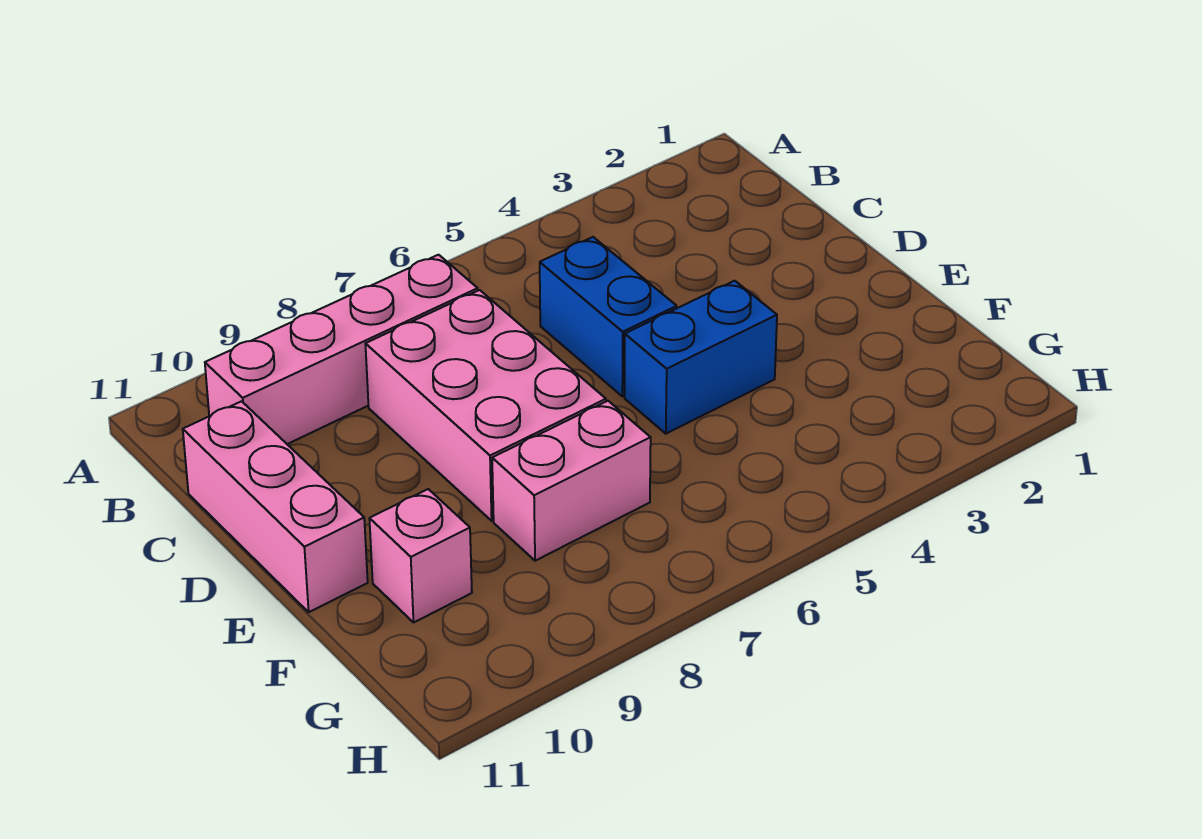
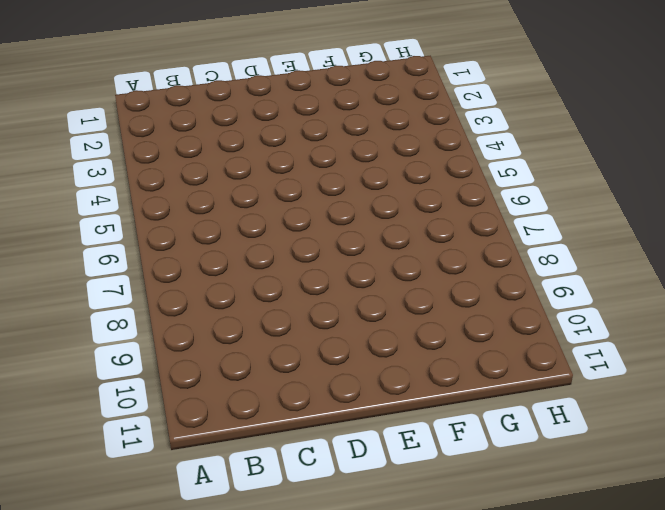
none -> pink brick B7:B10 level 1
none -> blue brick C5:D5 level 1

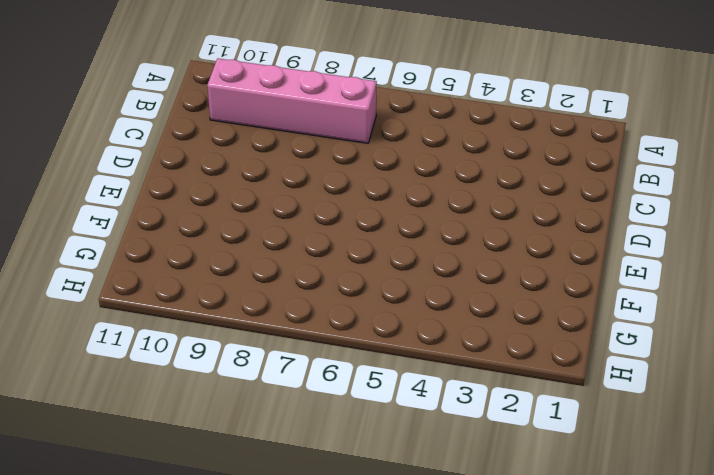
none -> blue brick C5:D5 level 1
none -> pink brick C7:E8 level 1

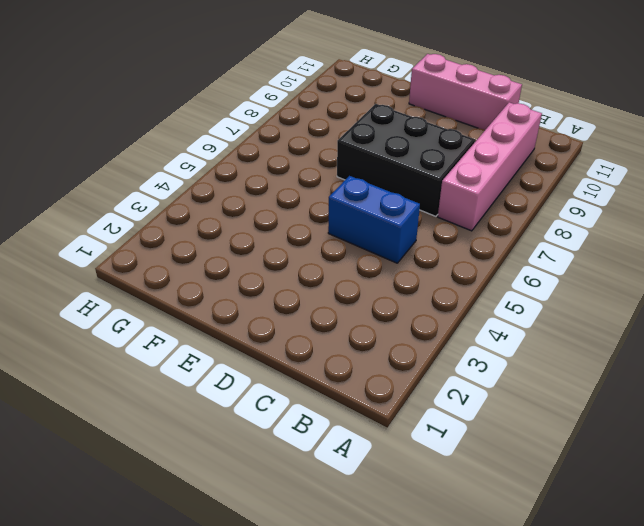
black brick C7:E8 level 1 -> pink brick C7:E8 level 1
none -> blue brick E4:E5 level 1
none -> pink brick F7:F8 level 1

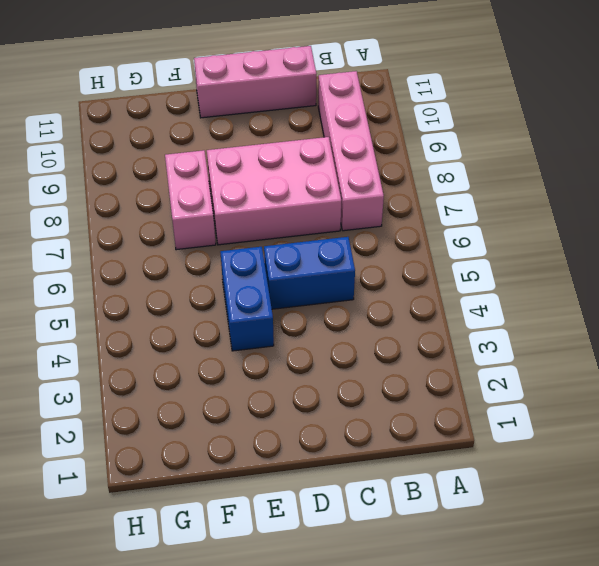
none -> pink brick F10 level 1

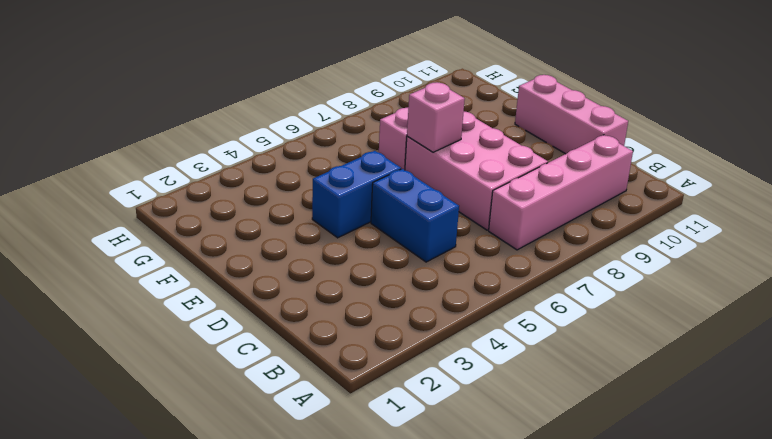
pink brick E7 level 2 -> pink brick F10 level 1

